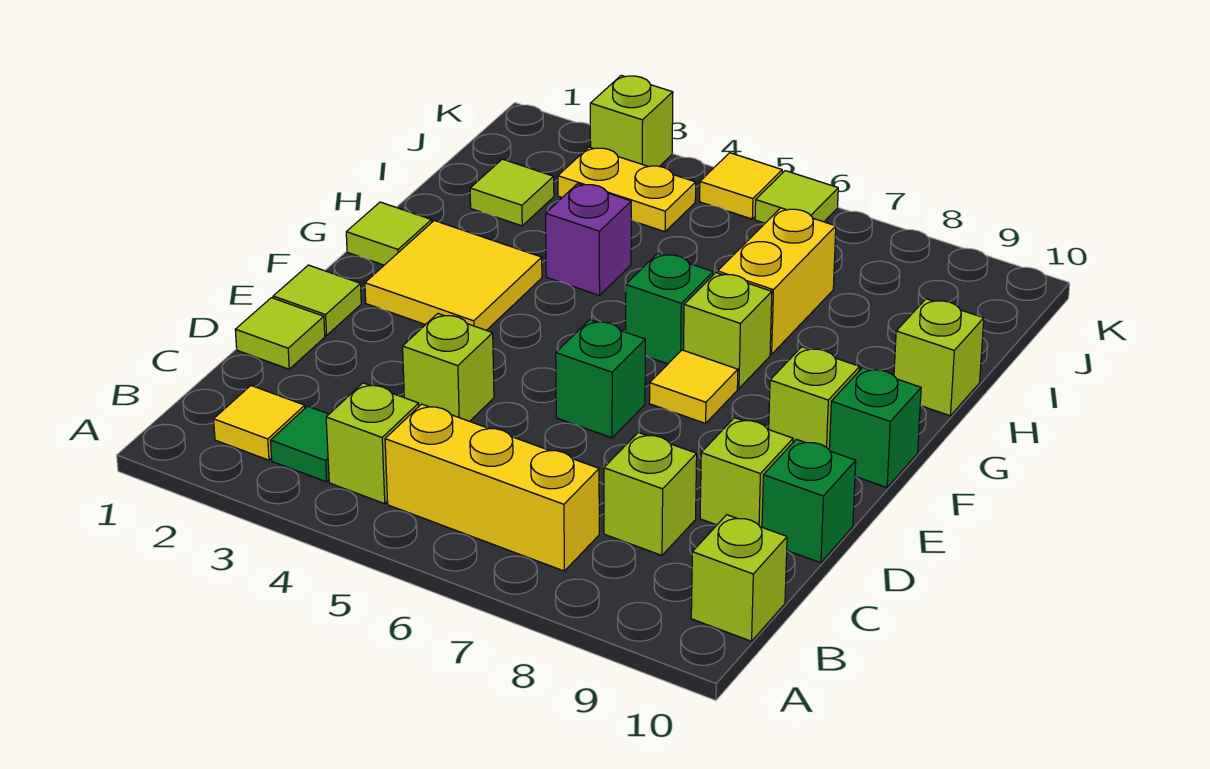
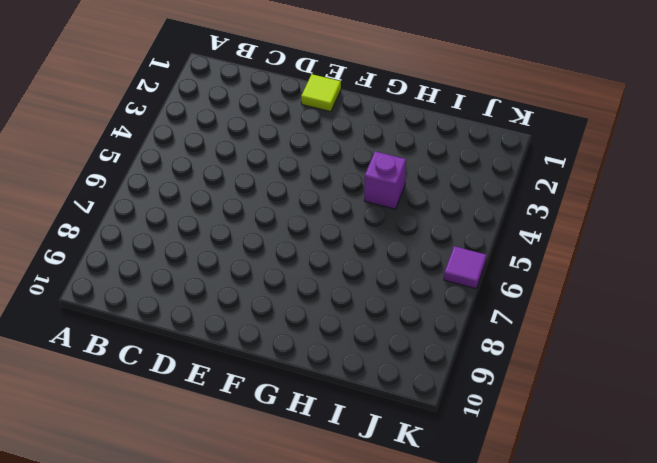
purple tile K6 level 1 -> lime tile K6 level 1
none -> yellow tile B2 level 1
none -> green tile B3 level 1
none -> lime brick B4 level 1

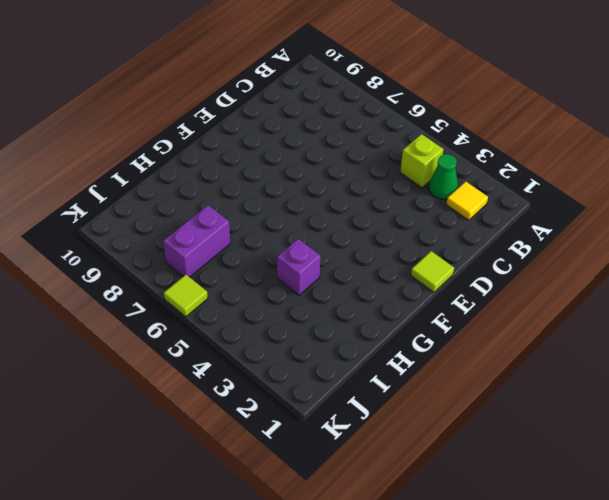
green cone B3 level 1 -> green tile B3 level 1
purple brick I7:J7 level 1 -> yellow brick H7:I7 level 1
none -> yellow brick B5:B7 level 1
none -> lime brick B10 level 1
none -> lime brick C8 level 1

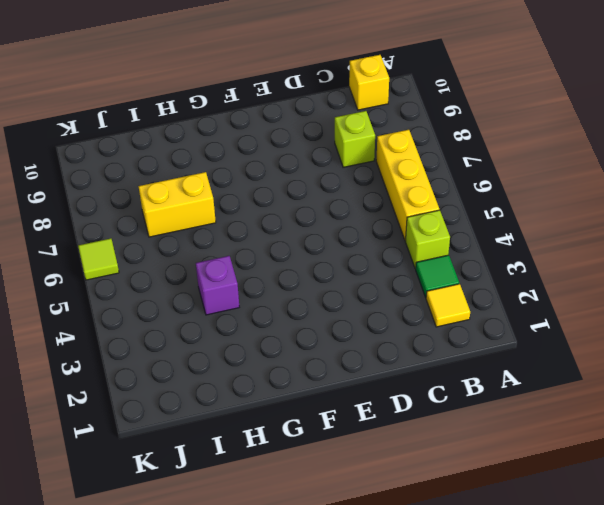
yellow brick B10 level 1 -> lime brick B10 level 1
none -> lime tile D1 level 1
none -> lime brick D4 level 1
none -> lime brick D9 level 1

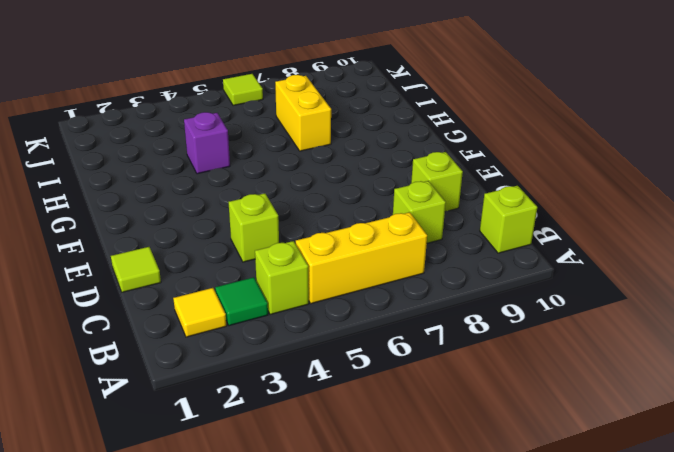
none -> green brick D10 level 1
none -> lime tile E1 level 1
none -> green brick E6 level 1

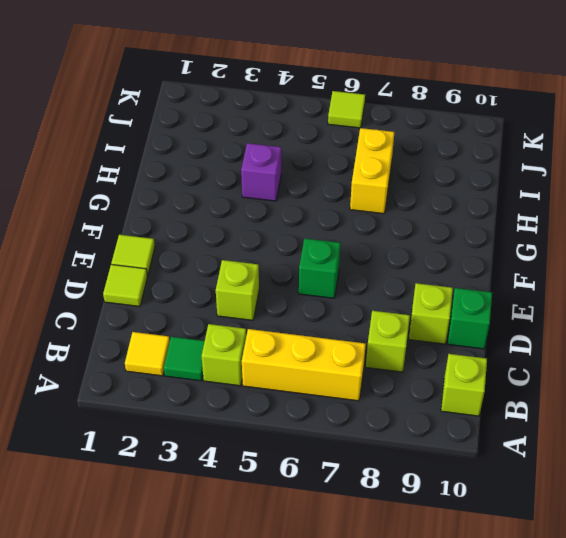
none -> yellow tile F2:G3 level 1
none -> yellow tile F7 level 1
none -> lime brick F9 level 1

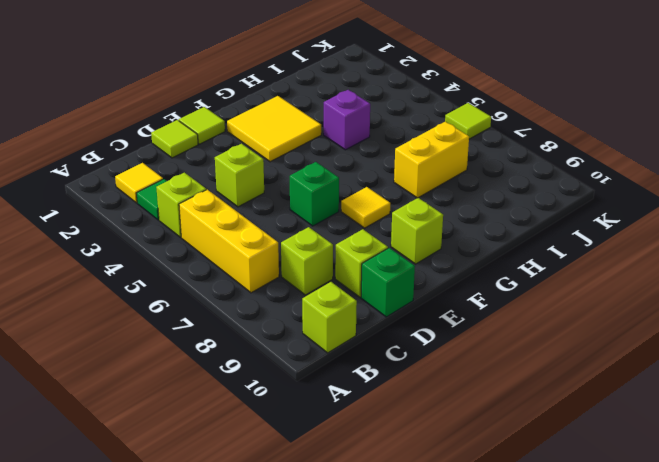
none -> green brick F10 level 1
none -> lime tile G1 level 1
none -> green brick G6 level 1

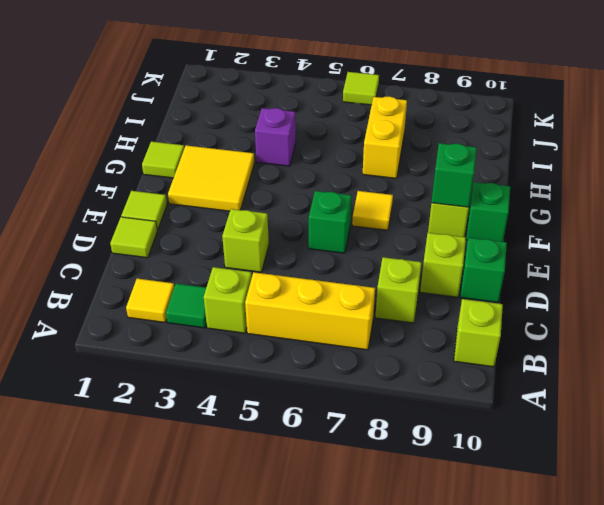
green brick F9 level 2 -> green brick G6 level 1
none -> lime brick G7 level 1
none -> lime brick H10 level 1
none -> lime tile I2 level 1

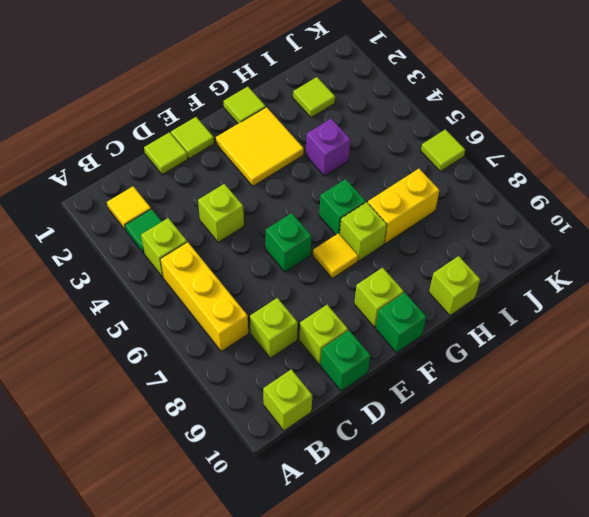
none -> yellow plate J3:J4 level 1
none -> lime brick K3 level 1
none -> yellow tile K5 level 1

